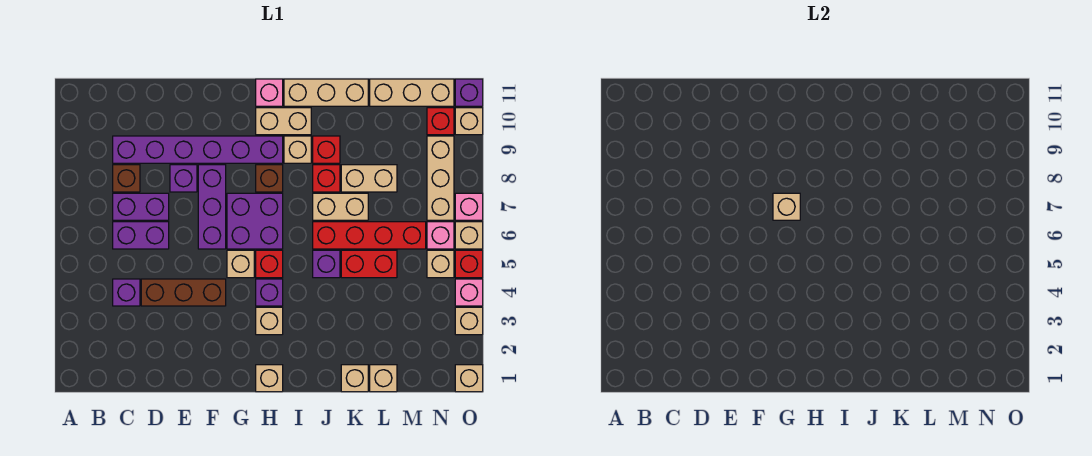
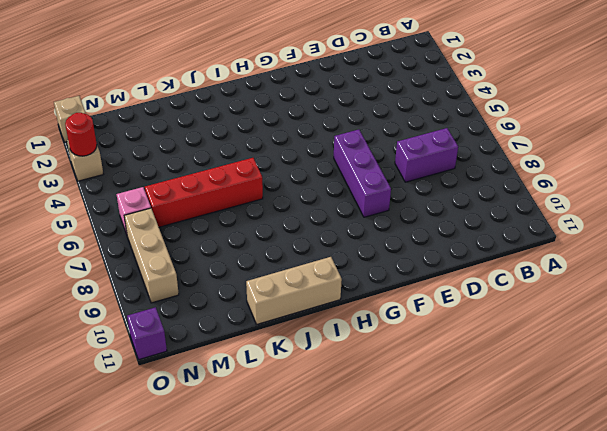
red round brick O3 level 2 -> none
none -> purple brick C4 level 1
none -> purple brick C6:D6 level 1
none -> brown brick C8 level 1
none -> purple brick C9:H9 level 1

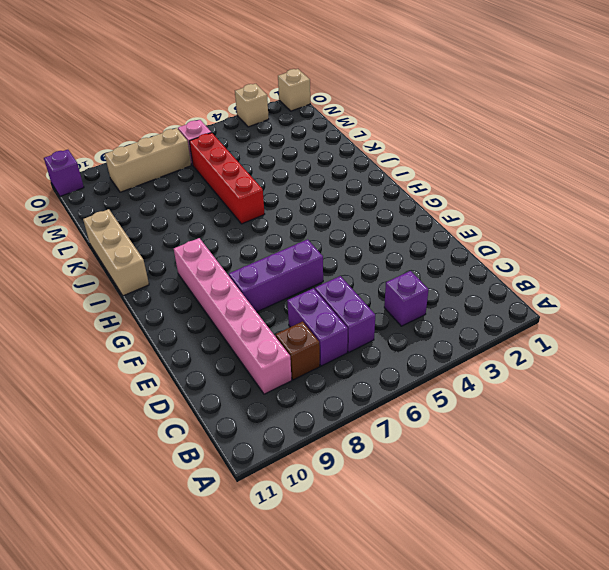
pink brick C9:H9 level 1 -> purple brick C9:H9 level 1
none -> brown brick D4:F4 level 1
none -> purple brick E8 level 1
none -> tan brick G5 level 1
none -> purple brick G6:H7 level 1

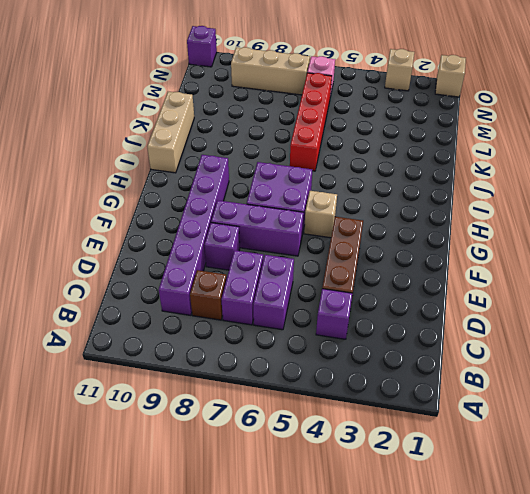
none -> tan brick H1 level 1
none -> tan brick H3 level 1
none -> purple brick H4 level 1
none -> red brick H5 level 1

